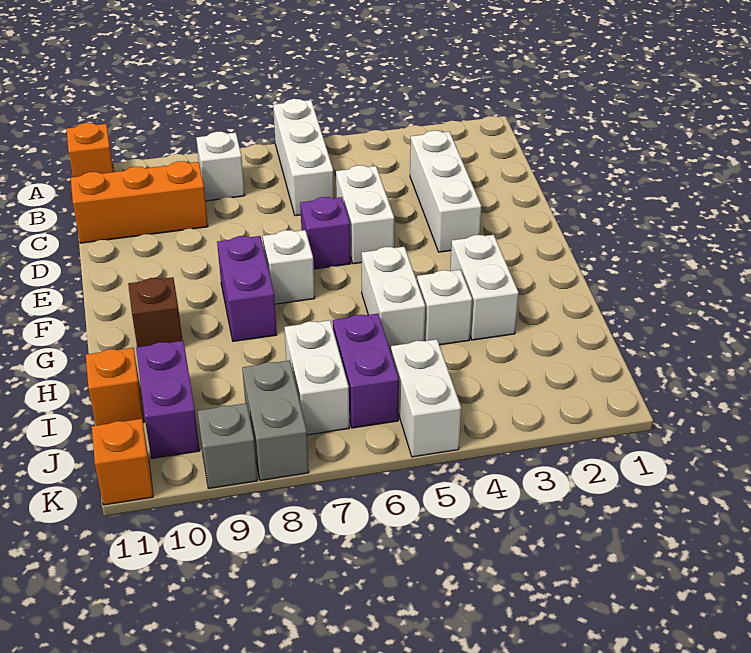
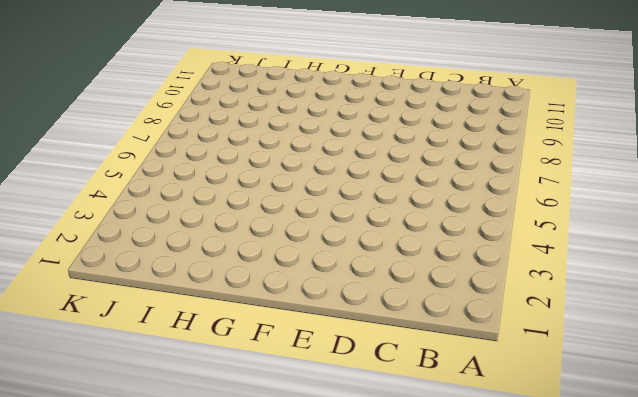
none -> white brick A6:C6 level 1
none -> orange brick A11 level 1
none -> white brick B8 level 1

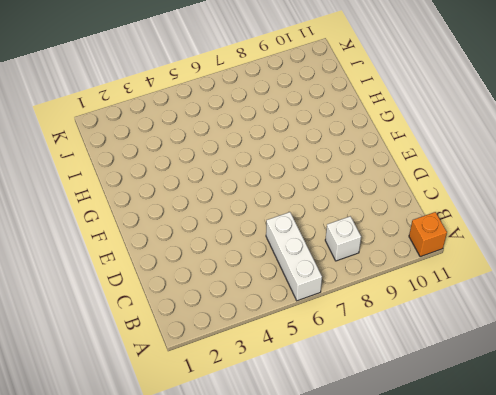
none -> white brick C3:E3 level 1
none -> orange brick C9:C11 level 1
none -> white brick D5:E5 level 1

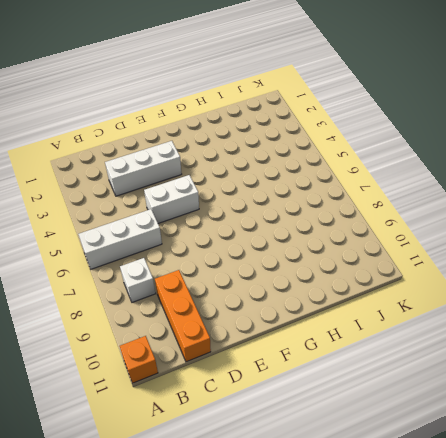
none -> purple brick E6 level 1
none -> white brick F7 level 1
none -> purple brick F8:G8 level 1

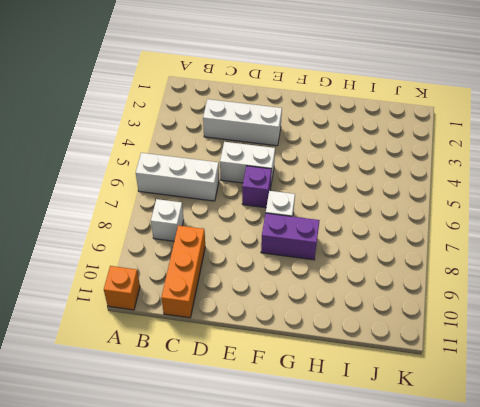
none -> white brick G3:H3 level 1
none -> white brick G5:H5 level 1
none -> brown brick G10 level 1

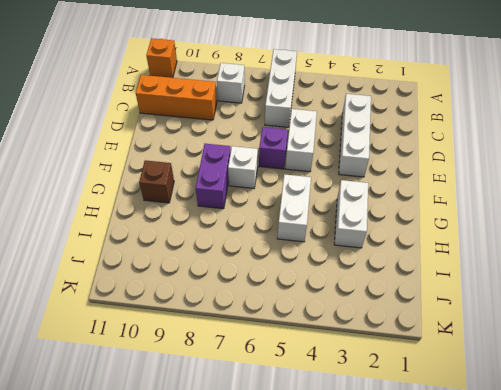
none -> white brick H4 level 1
none -> purple brick I6:J6 level 1
none -> white brick I7:J7 level 1

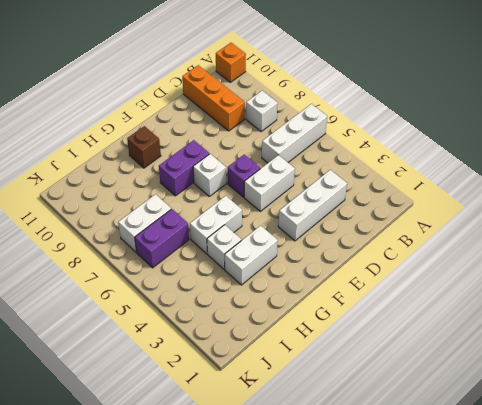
none -> purple brick I10:J10 level 1
none -> orange brick I11 level 1
none -> white brick J5:K5 level 1

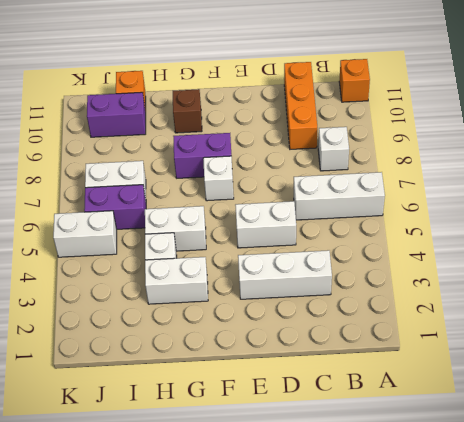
none -> purple brick E6 level 1
none -> grey brick J8:K8 level 1
none -> grey brick K9 level 1

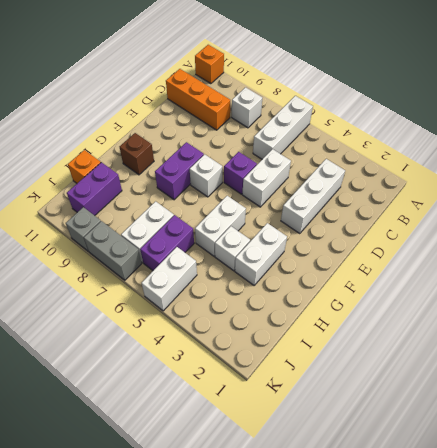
grey brick K7:K8 level 1 -> grey brick J8:K8 level 1
none -> orange brick K11 level 1

